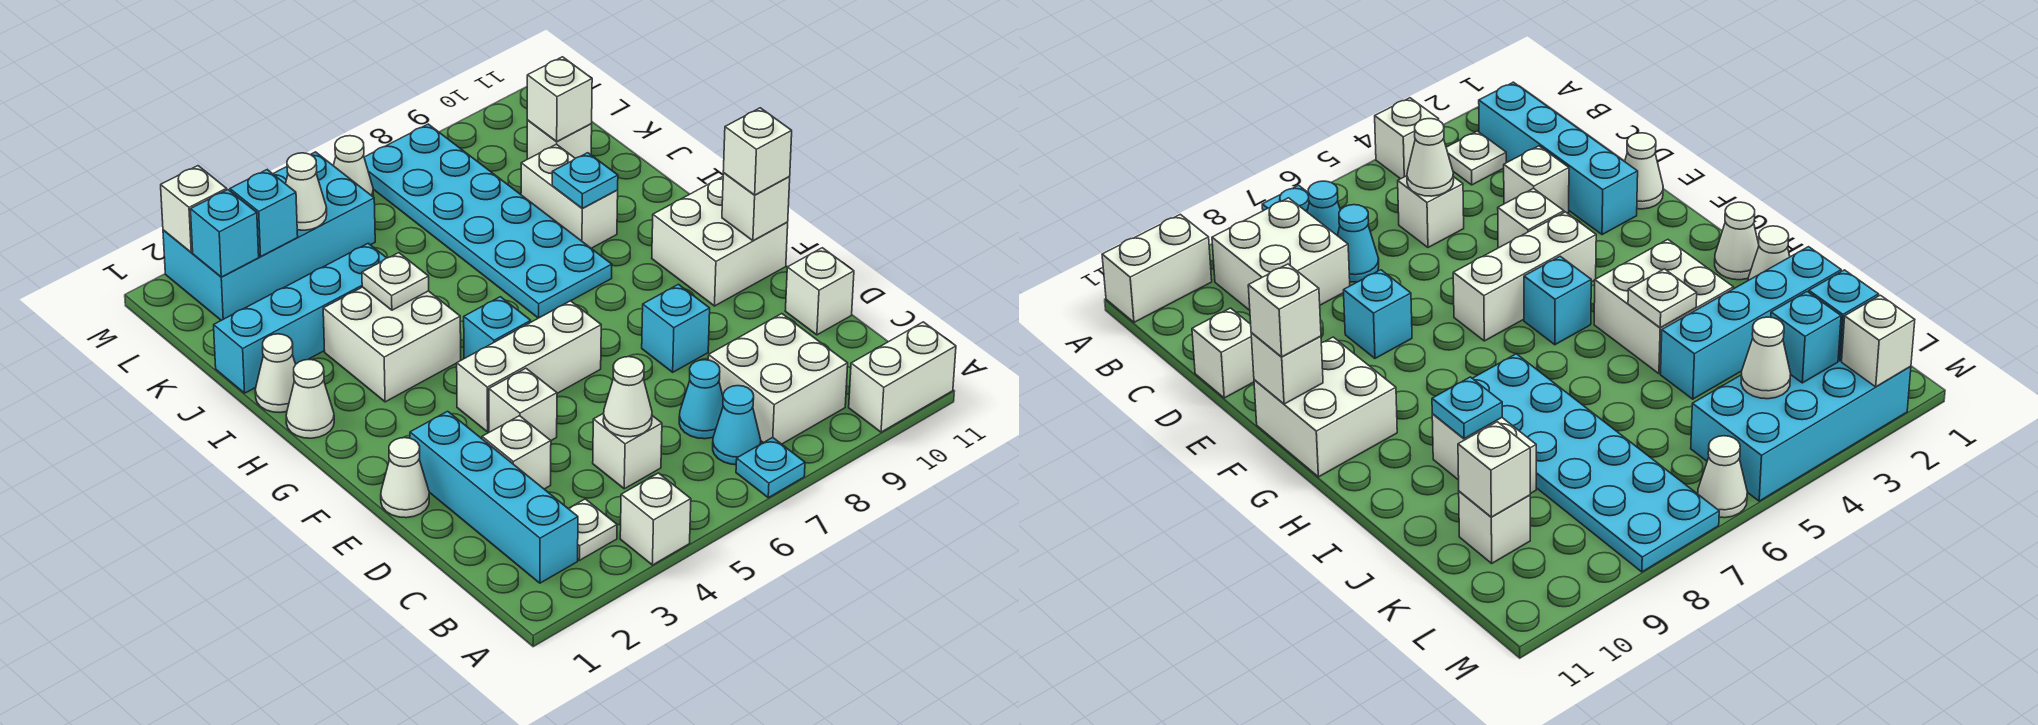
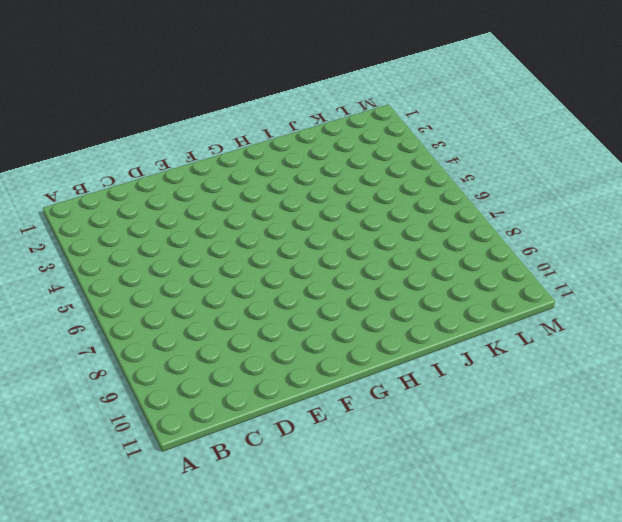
none -> white brick A4 level 1
none -> cyan plate A7 level 1
none -> white brick A10:A11 level 1
none -> cyan brick B2:E2 level 1

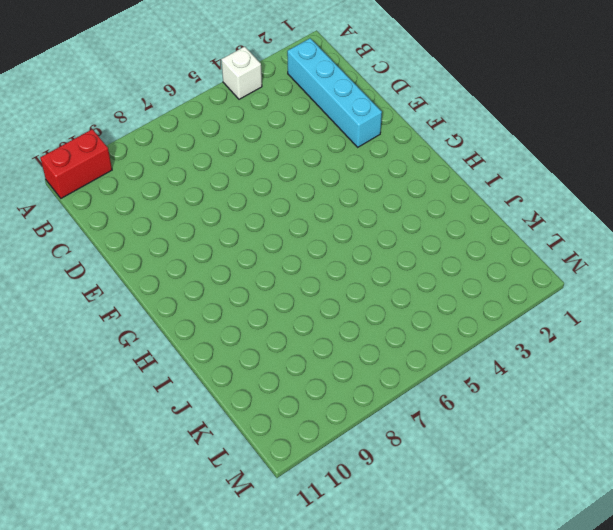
red brick A10:A11 level 1 -> white brick A10:A11 level 1
none -> cyan plate A7 level 1
none -> white plate B3 level 1
none -> cyan cone B7 level 1
none -> white brick B8:C9 level 1

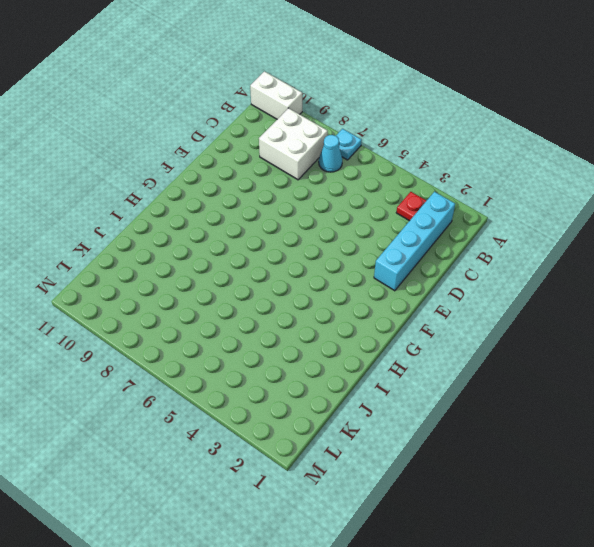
red plate B3 level 1 -> white plate B3 level 1
none -> white brick A4 level 1
none -> white brick C5 level 1
none -> cyan cone C7 level 1
none -> white brick D3 level 1

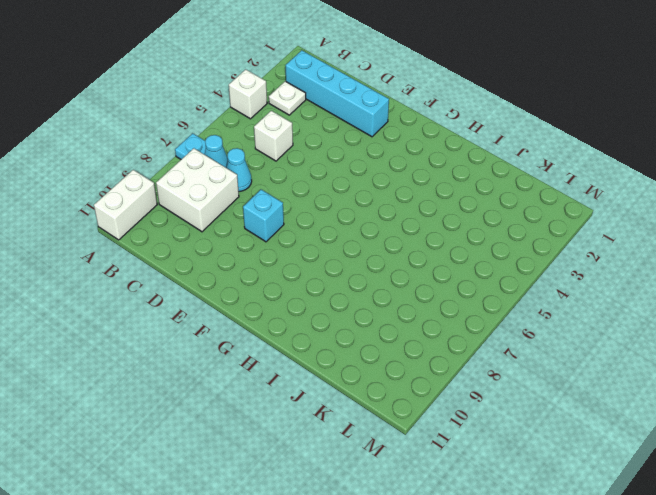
none -> white brick D3 level 1
none -> white brick D11 level 1
none -> white cone E1 level 1
none -> white brick E4 level 1

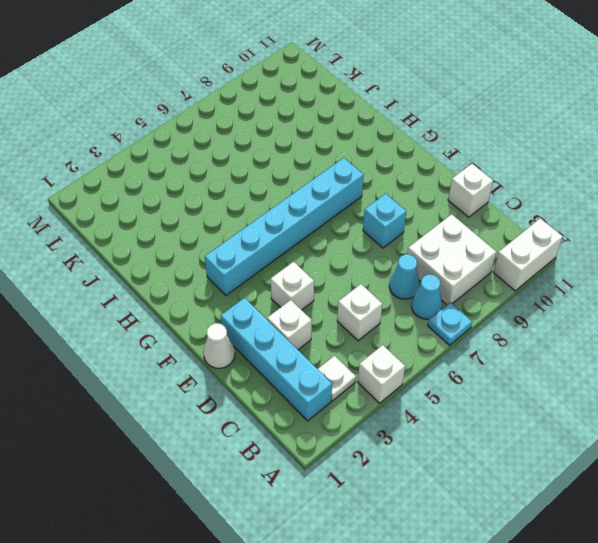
cyan brick G3:G8 level 1 -> cyan brick G5 level 1
none -> white brick F4:F6 level 1
none -> white brick F10:G11 level 1
none -> white cone H1 level 1
none -> white brick H3:I4 level 1

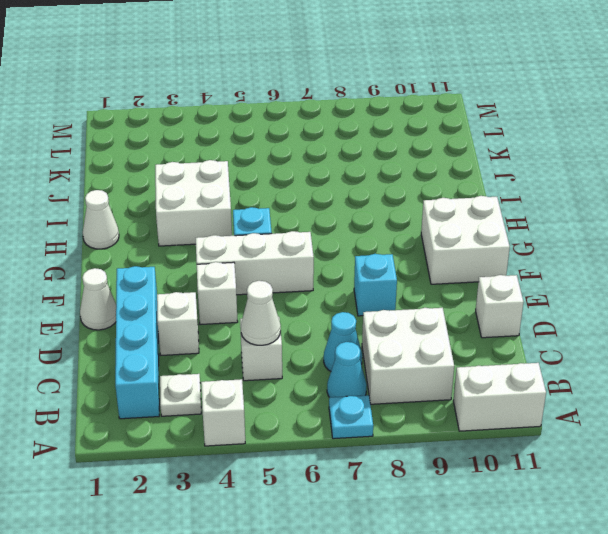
none -> cyan plate H7:M8 level 1
none -> white cone I1 level 1
none -> white brick I9:J9 level 1
none -> cyan brick J1:J4 level 1

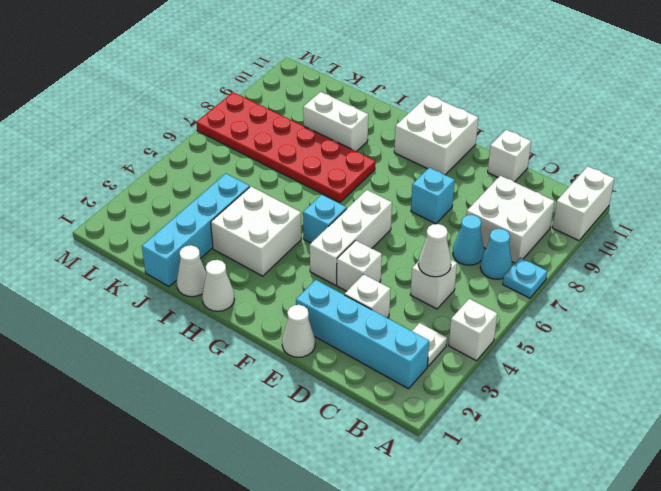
red plate H7:M8 level 1 -> cyan plate H7:M8 level 1
none -> white brick K10 level 1
none -> cyan brick L2:M5 level 1
none -> white cone M6 level 1
none -> white brick F11 level 2

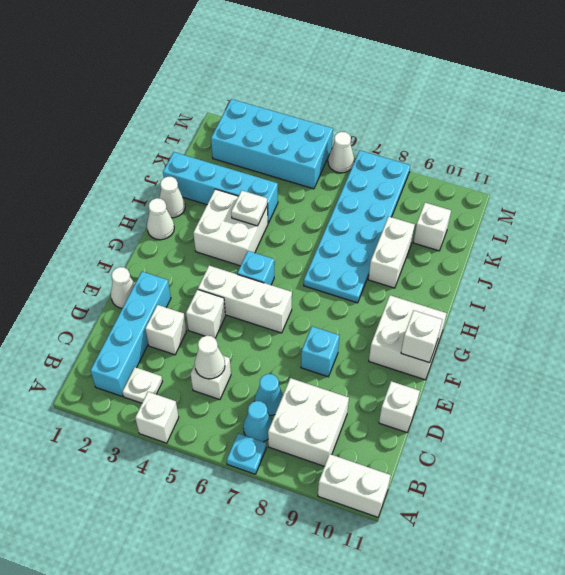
none -> cyan plate I9 level 2
none -> white brick K10 level 2
none -> cyan brick L2 level 2
none -> cyan brick L3 level 2

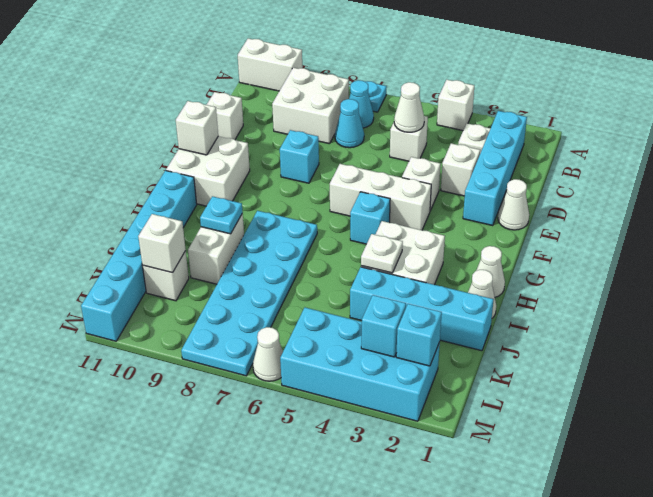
cyan brick H11:M11 level 1 -> none
none -> white cone L4 level 2
none -> white brick M2 level 2
none -> white brick F11 level 3

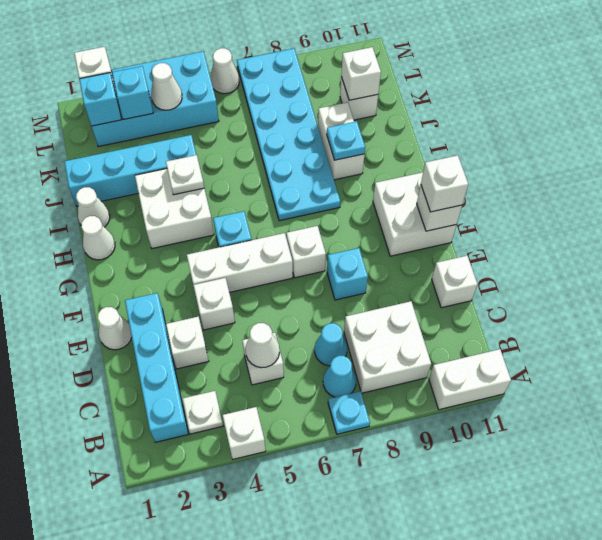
white brick F7 level 1 -> none

